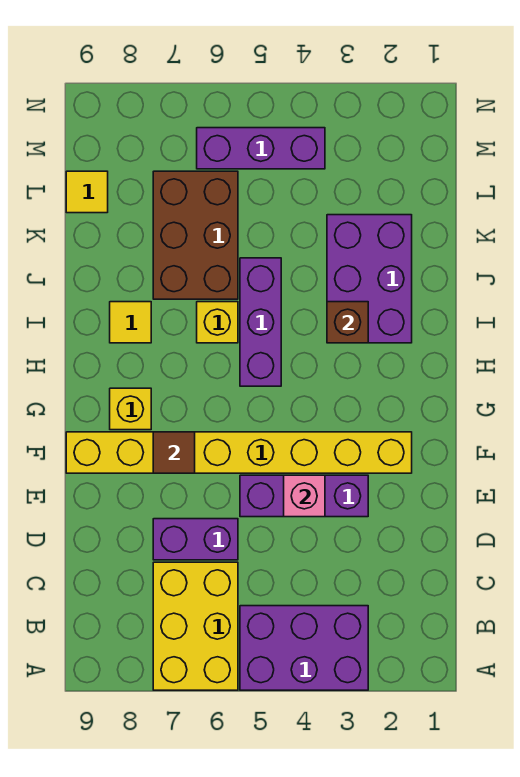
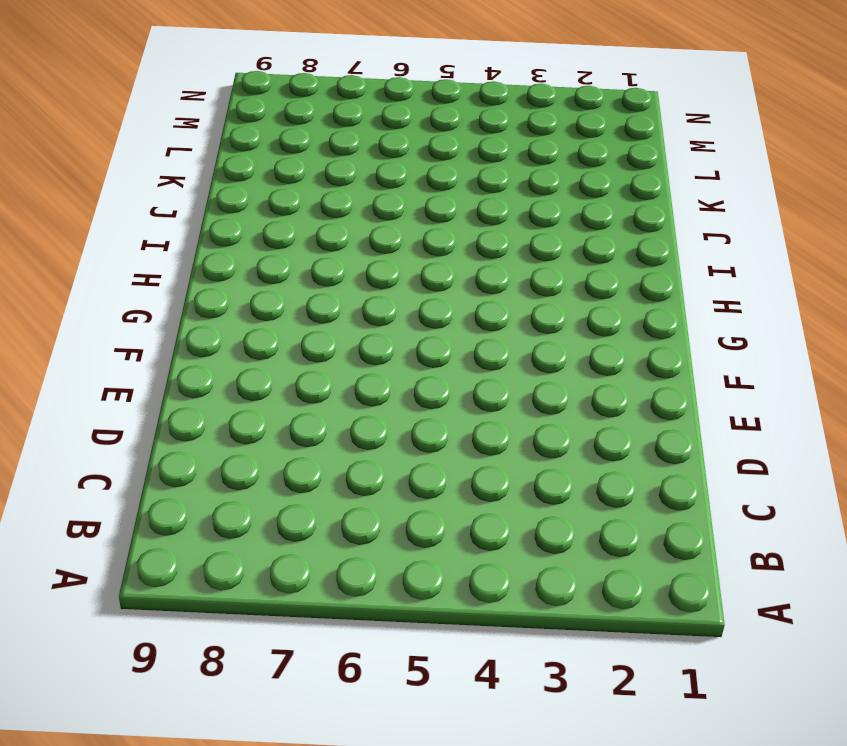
none -> purple brick A3:B5 level 1
none -> yellow brick A6:C7 level 1
none -> purple brick D6:D7 level 1

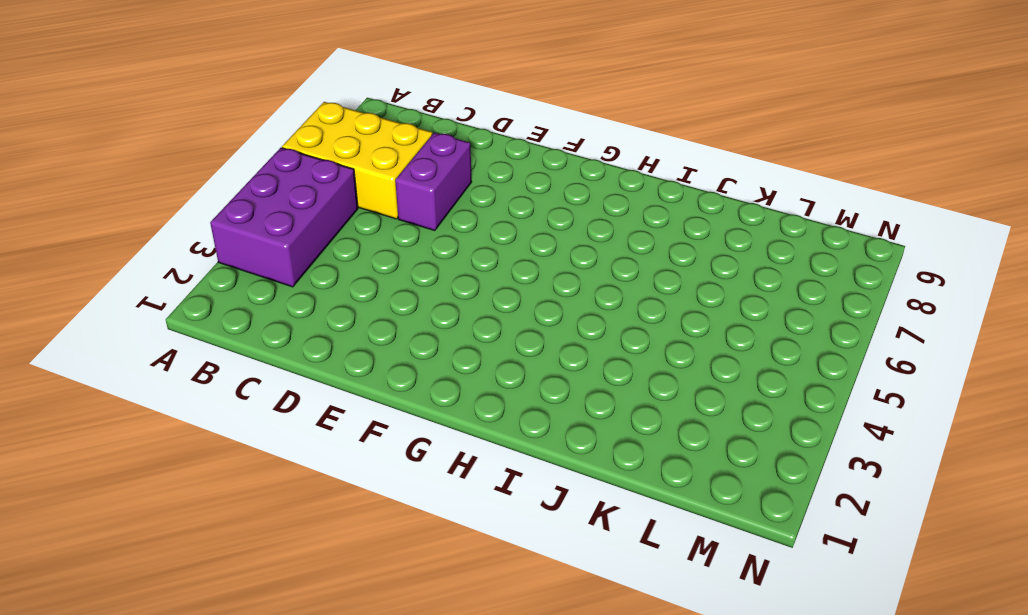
none -> purple brick E3:E5 level 1
none -> yellow brick F2:F9 level 1
none -> yellow brick G8 level 1

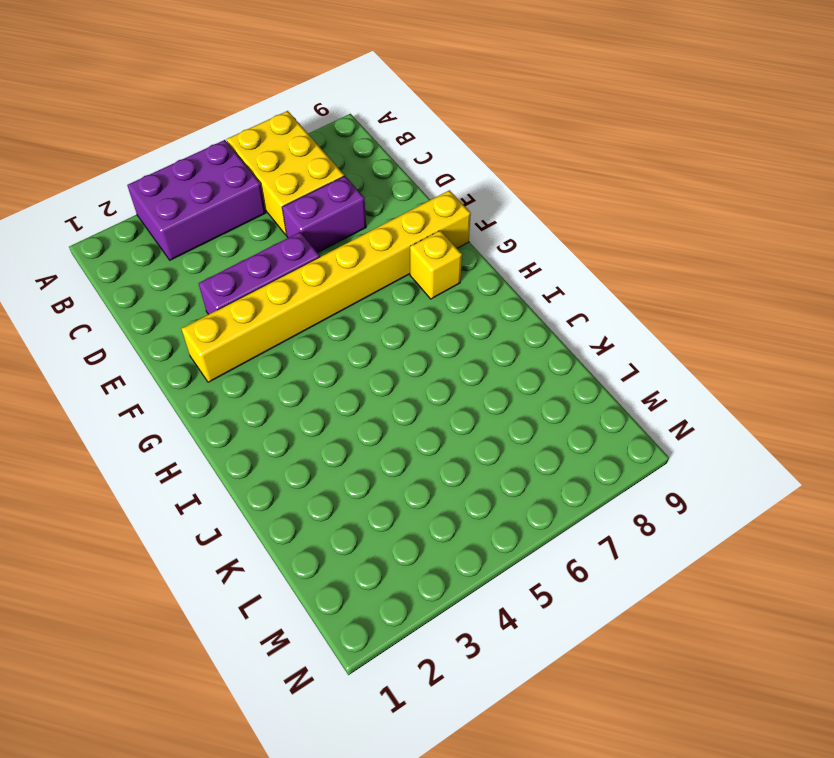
none -> purple brick H5:J5 level 1
none -> purple brick I2:K3 level 1
none -> yellow brick I6 level 1

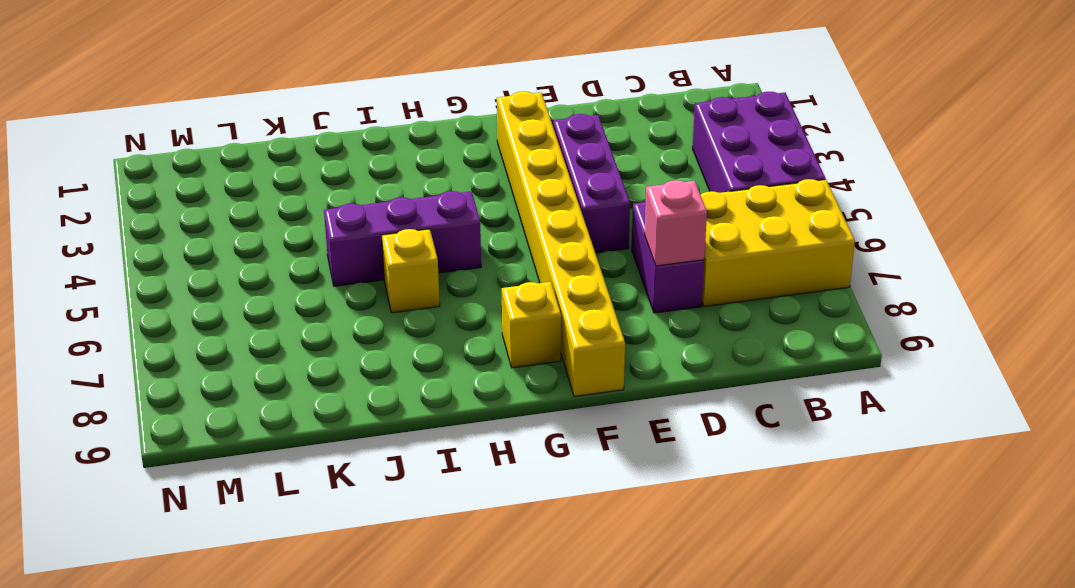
pink brick D7 level 2 -> pink brick E4 level 2
none -> purple brick I2:K3 level 1
none -> yellow tile I8 level 1
none -> brown brick J6:L7 level 1

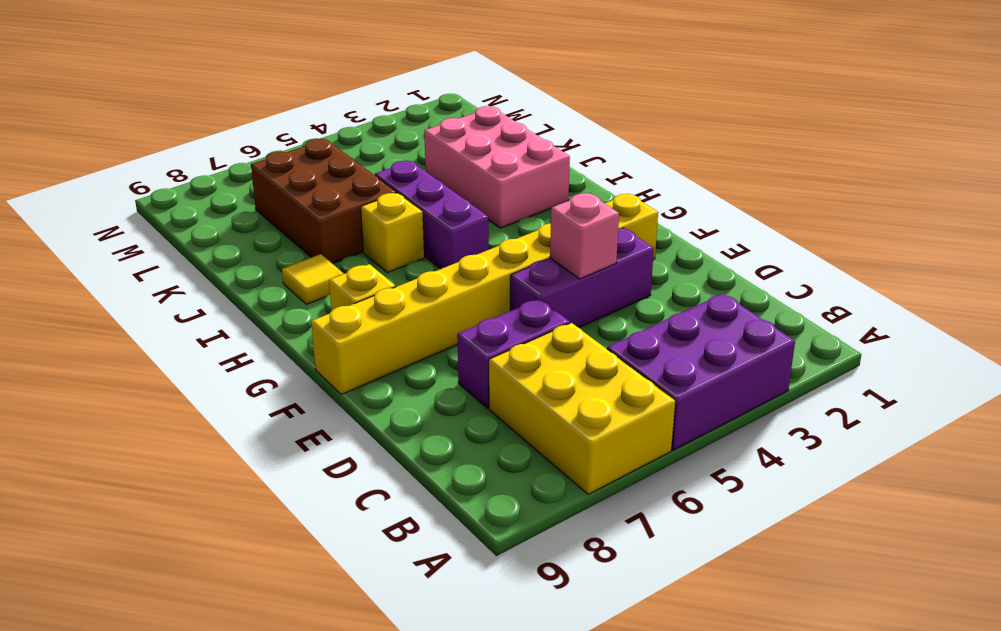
pink brick I2:K3 level 1 -> purple brick I2:K3 level 1
none -> yellow tile L9 level 1
none -> purple brick M4:M6 level 1
none -> brown tile F7 level 2

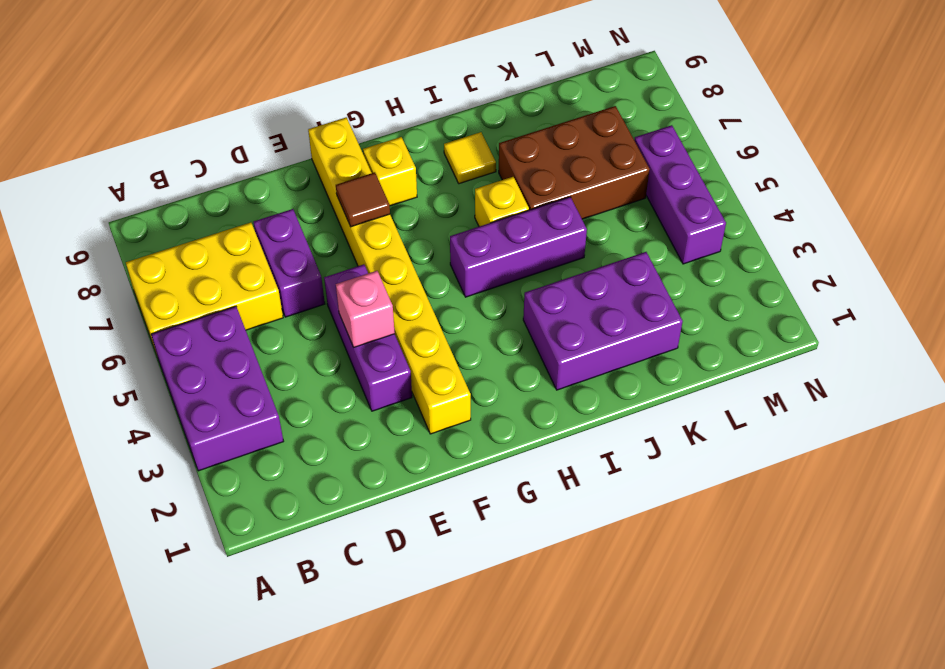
none -> yellow tile L9 level 1
none -> brown brick I3 level 2

